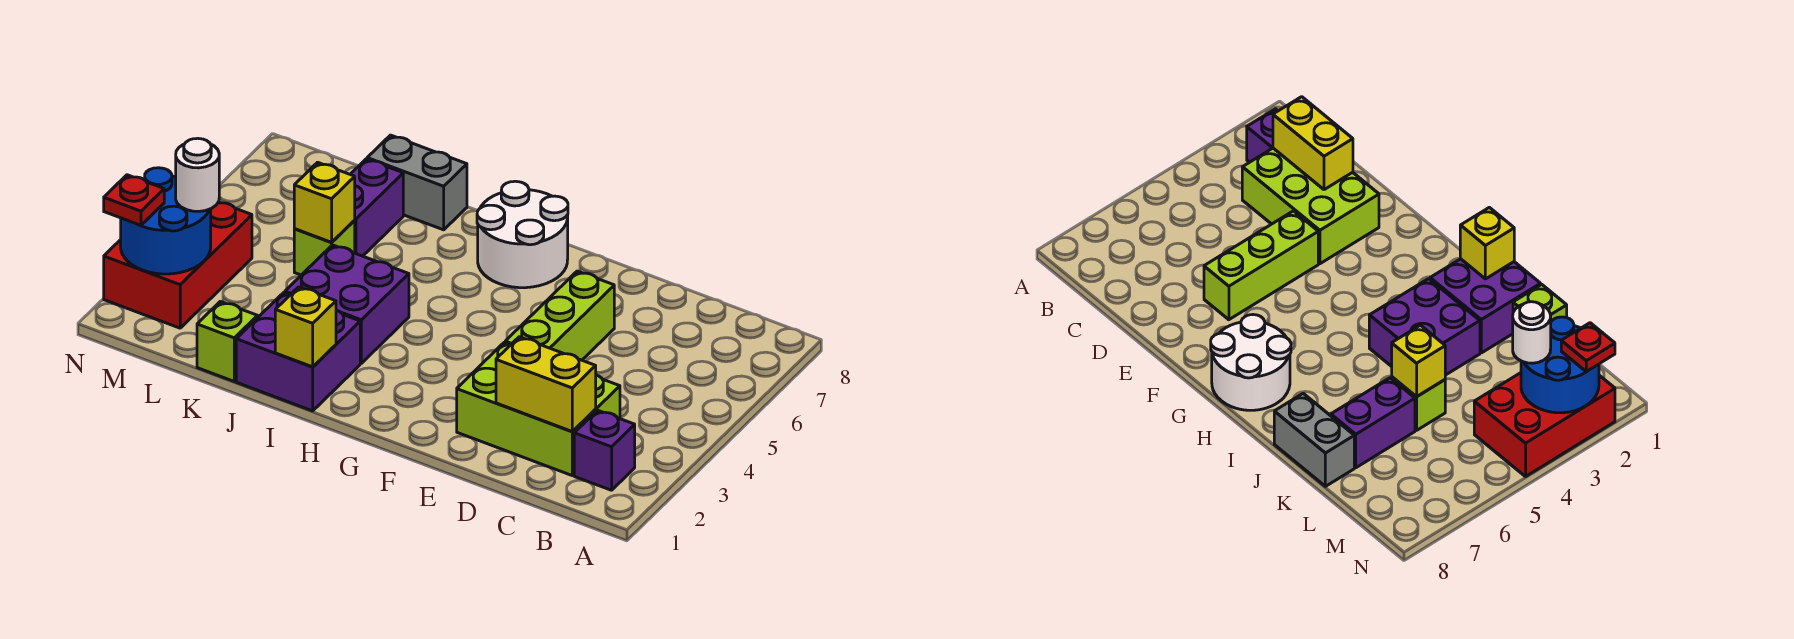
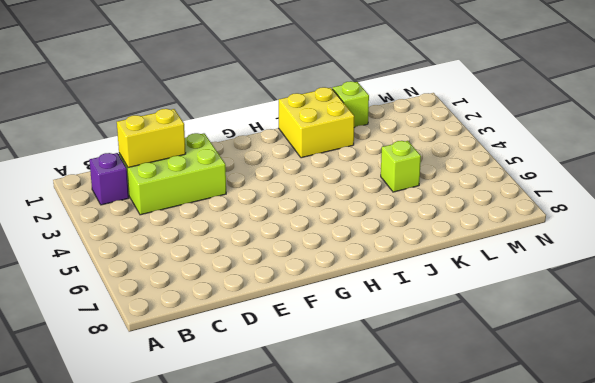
yellow brick I1:J2 level 1 -> purple brick I1:J2 level 1
none -> lime brick E4:E6 level 1
none -> white round brick G7:H8 level 1
none -> purple brick I3:J4 level 1

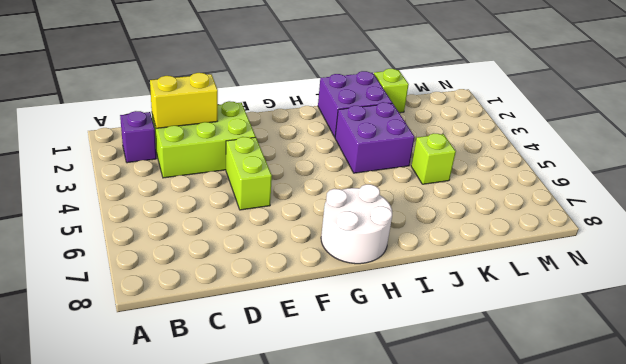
lime brick E4:E5 level 1 -> lime brick E4:E6 level 1
none -> grey brick J8:K8 level 1
none -> purple brick K6:K7 level 1
none -> red brick M2:N4 level 1

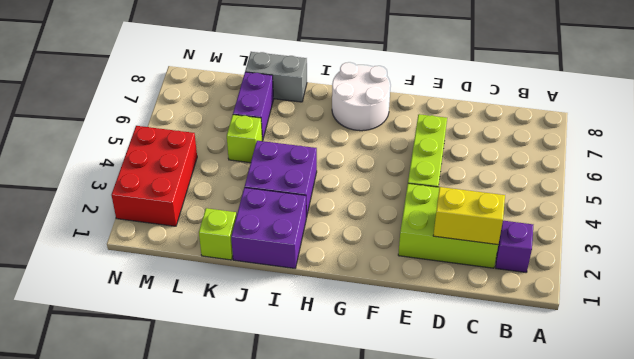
none -> yellow brick I1 level 2
none -> yellow brick K5 level 2
none -> blue round brick M2:N3 level 2

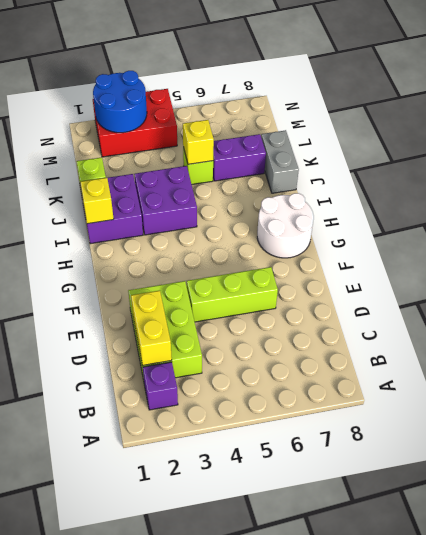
none -> white round brick M3 level 3
none -> red plate N2 level 3

